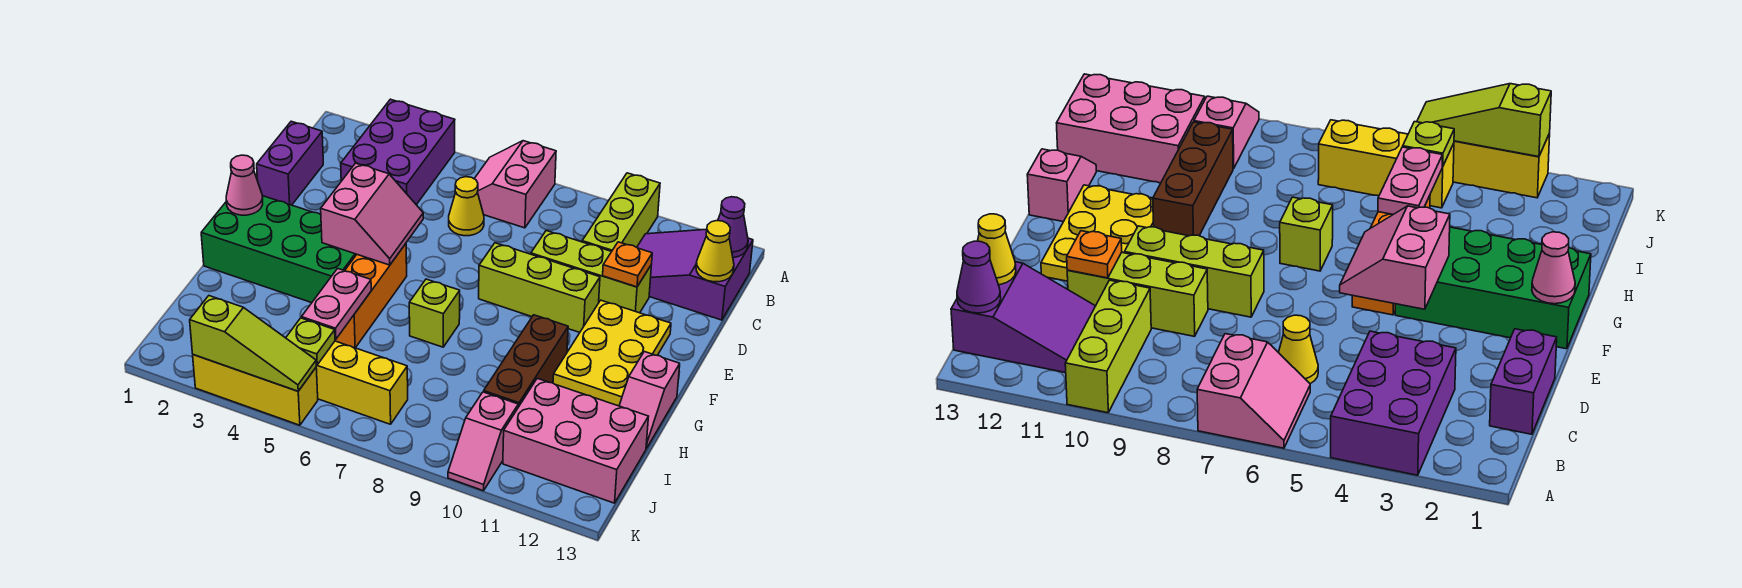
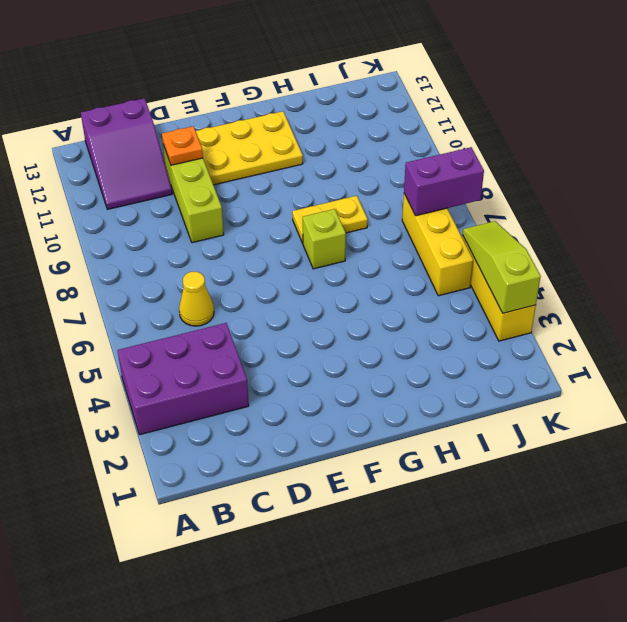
yellow plate G8:H8 level 1 -> none
purple brick J7:K7 level 2 -> purple brick C1:D1 level 1
none -> pink slope A6:B7 level 1 top 7
none -> lime brick A10:C10 level 1
none -> lime brick E8:E10 level 1

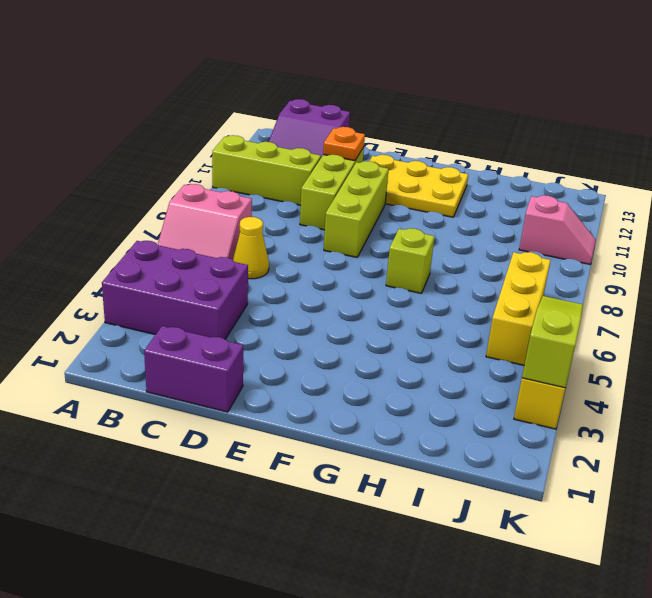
none -> green brick F1:G4 level 1
none -> orange brick F5:H5 level 1
none -> brown brick G10:I10 level 1

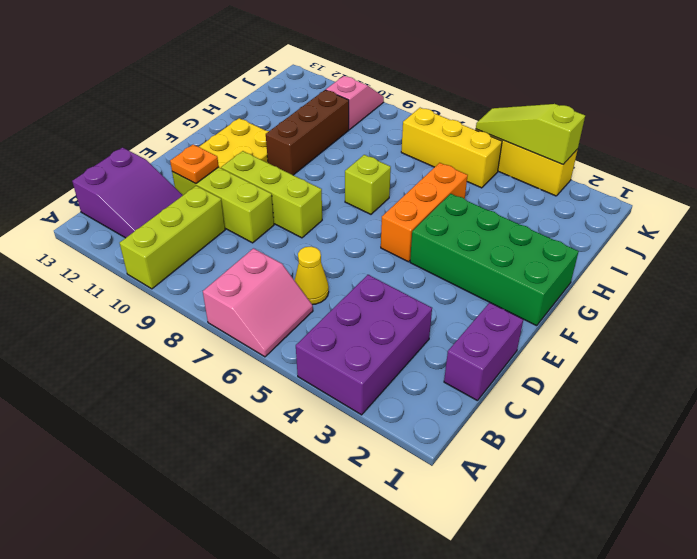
none -> pink slope G13:H13 level 1 top G
none -> pink brick I11:J13 level 1
none -> purple cone B13 level 2

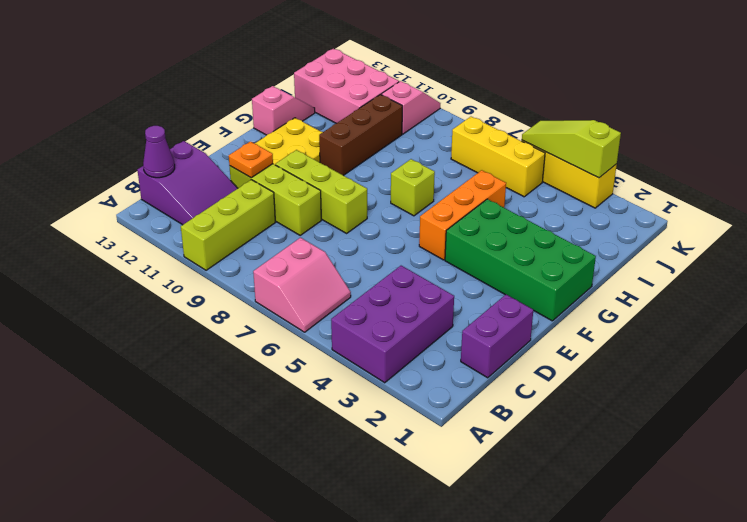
none -> yellow cone C6 level 1
none -> yellow cone C13 level 2
none -> pink slope E4:F5 level 2 top 4

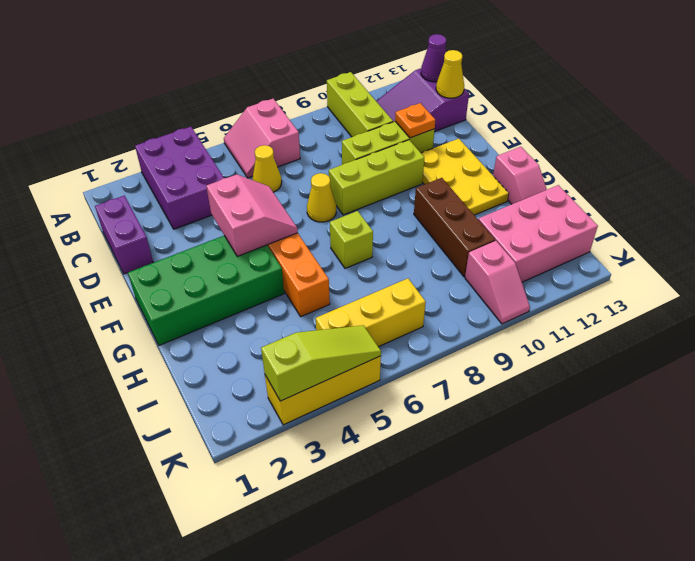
yellow cone E7 level 1 -> none
none -> pink cone F1 level 2
none -> pink plate H5:I5 level 2
none -> lime plate J5 level 2

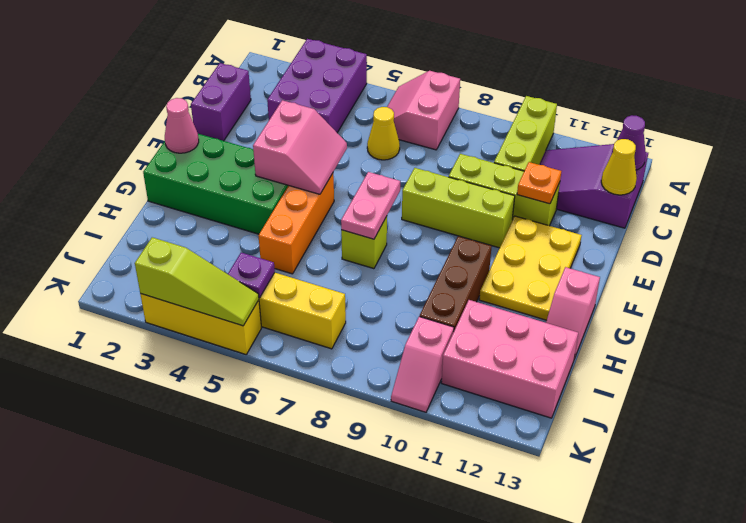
pink plate F7:G7 level 2 -> pink plate H5:I5 level 2
purple plate J5 level 2 -> lime plate J5 level 2

